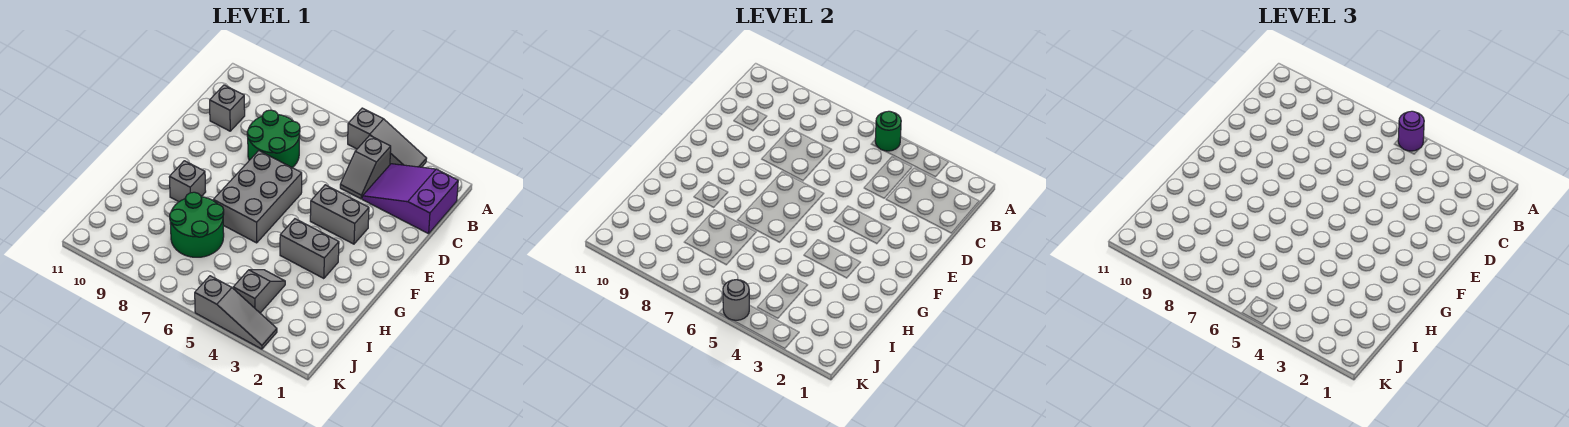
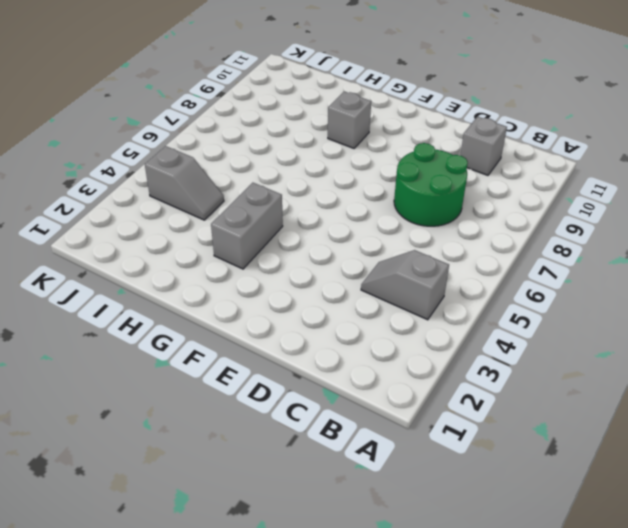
none -> grey slope A3:A5 level 1 top 5
none -> purple slope B1:C3 level 1 top 1
none -> grey brick E3:E4 level 1

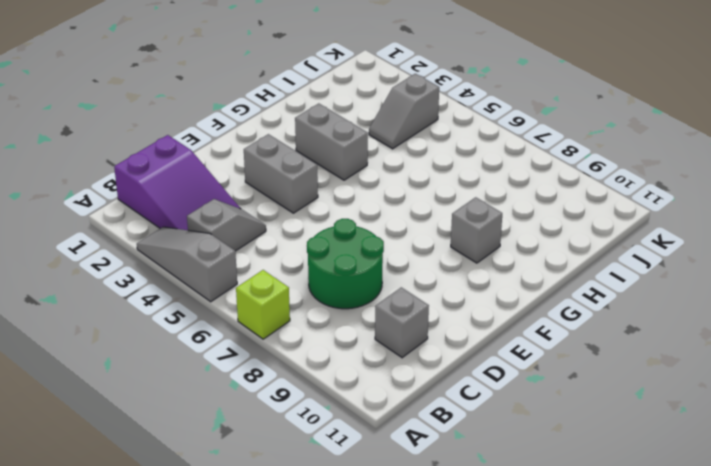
lime brick A7 level 1 -> none
none -> grey brick E6:G7 level 1
none -> green round brick H7:I8 level 1
none -> grey slope K3:K5 level 1 top 5

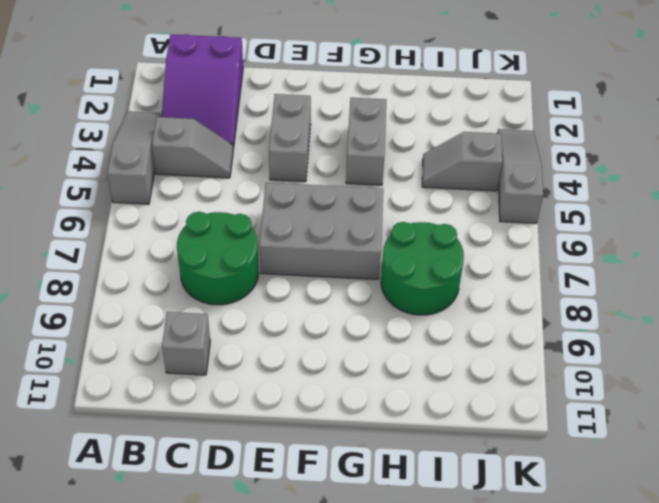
none -> grey brick G9 level 1
none -> green round brick A5 level 2
none -> grey round brick K5 level 2

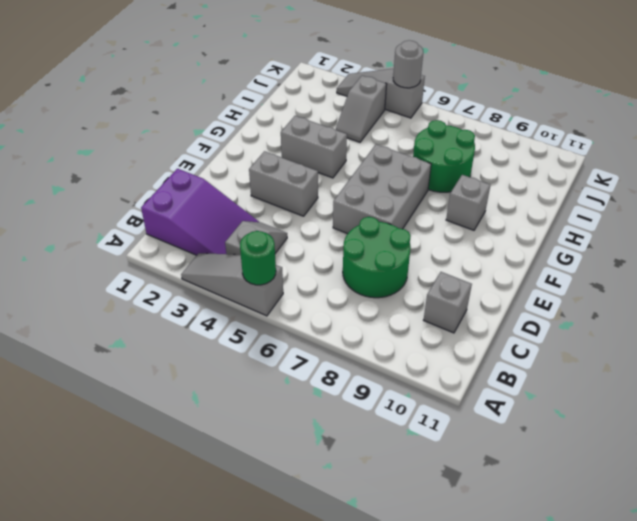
none -> purple round brick A5 level 3

